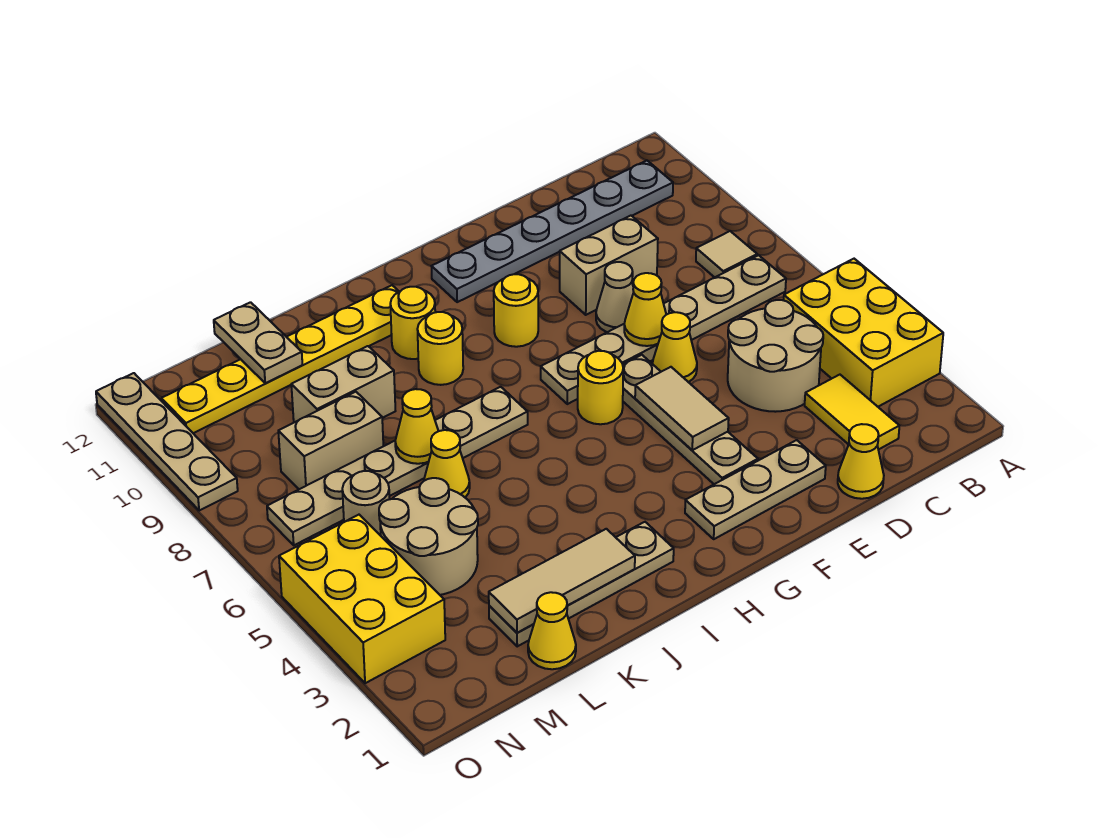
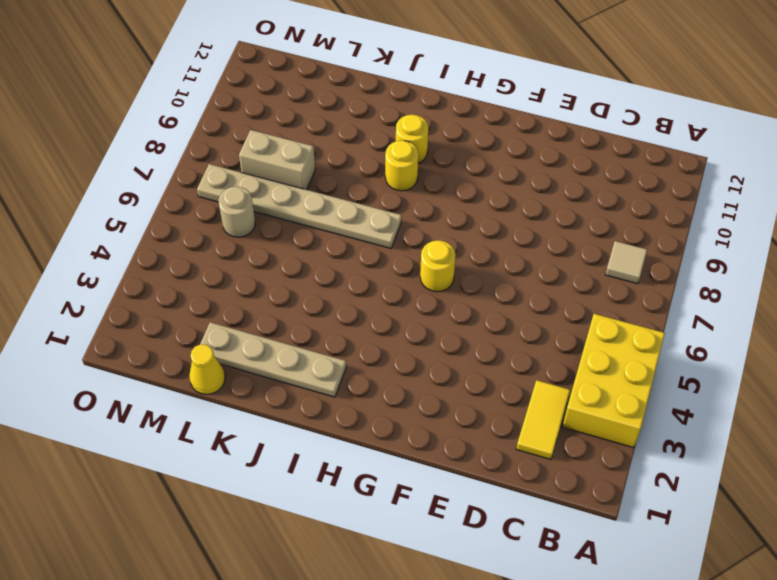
none -> tan plate B7:G7 level 1
none -> grey plate B11:G11 level 1
none -> tan round brick C4:D5 level 1
none -> yellow cone D1 level 1

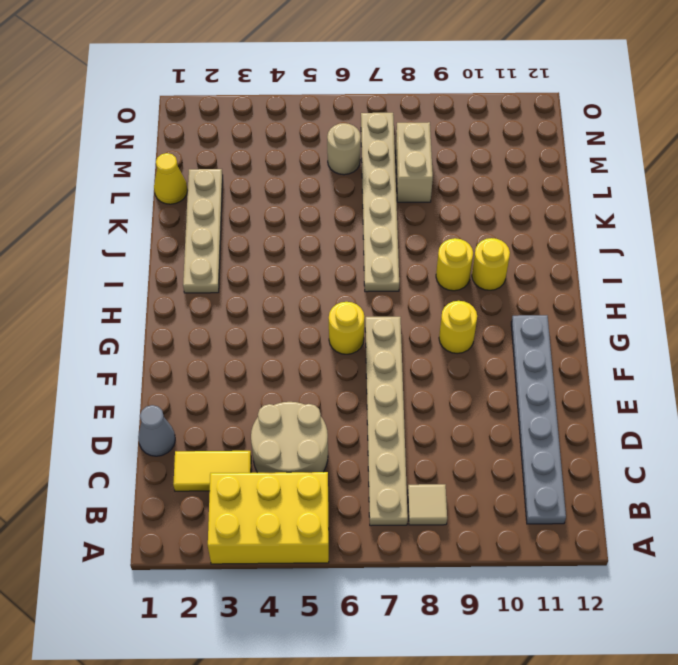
grey cone D1 level 1 -> yellow cone D1 level 1
none -> tan brick D9:E9 level 1
none -> tan plate E2:G2 level 1
none -> yellow cone E6 level 1
none -> tan cone E8 level 1

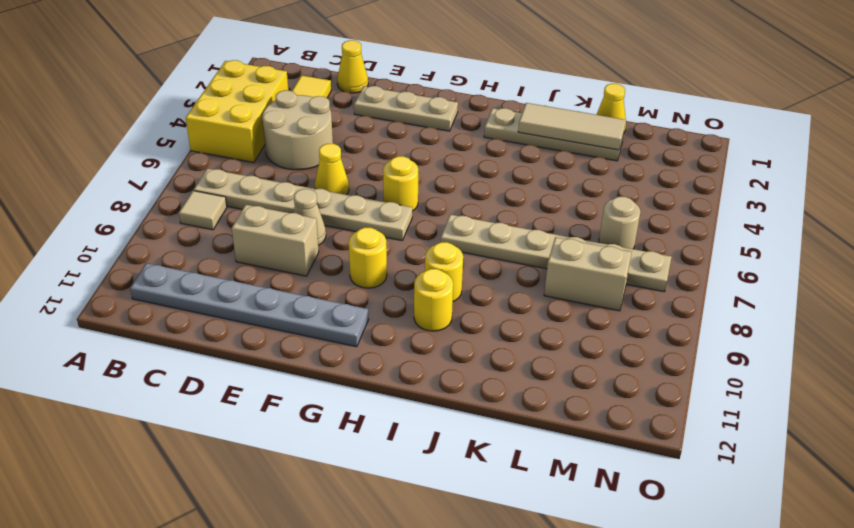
none -> tan plate F3:F6 level 1
none -> yellow plate I11:N11 level 1
none -> yellow cone K6 level 1
none -> tan brick K9:L9 level 1

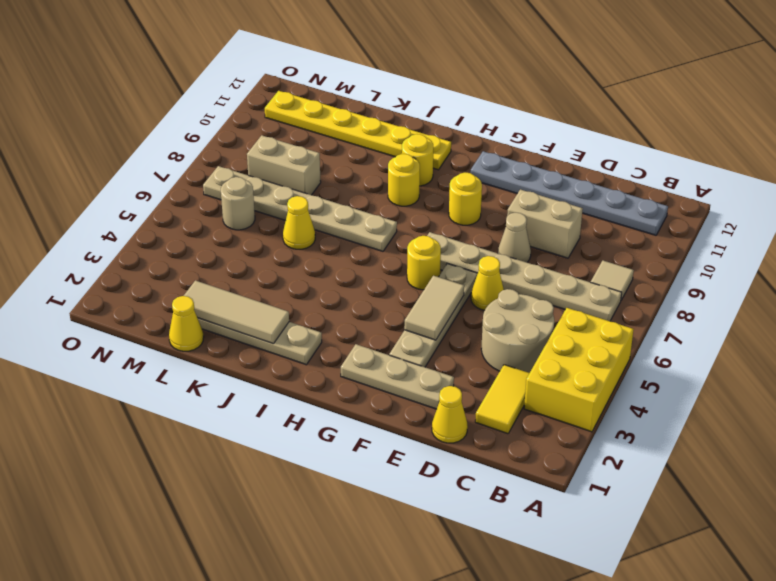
none -> tan brick K9:L9 level 1
none -> tan round brick L4:M5 level 1
none -> yellow brick N3:O5 level 1
none -> tan plate O9:O12 level 1

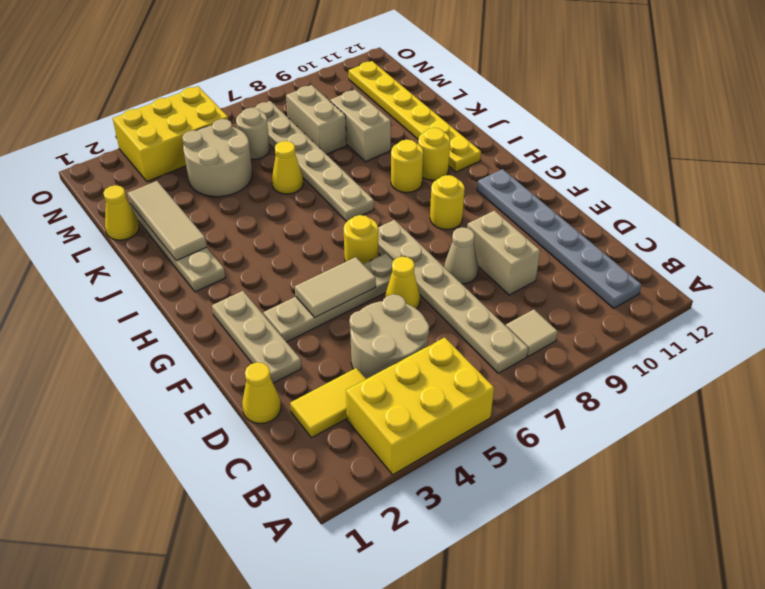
none -> tan plate O9:O12 level 1
none -> yellow cone E7 level 2
none -> yellow cone K7 level 2
none -> tan plate L11:L12 level 2

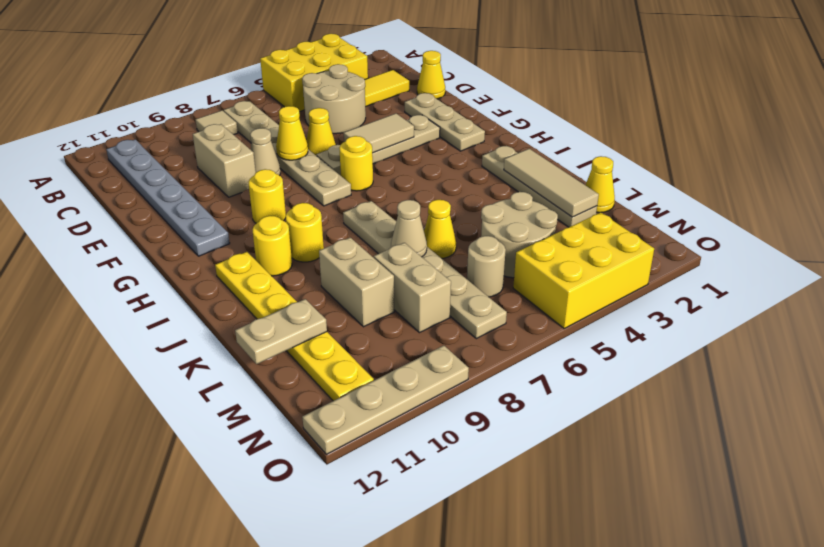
tan cone K7 level 2 -> yellow cone K7 level 2

